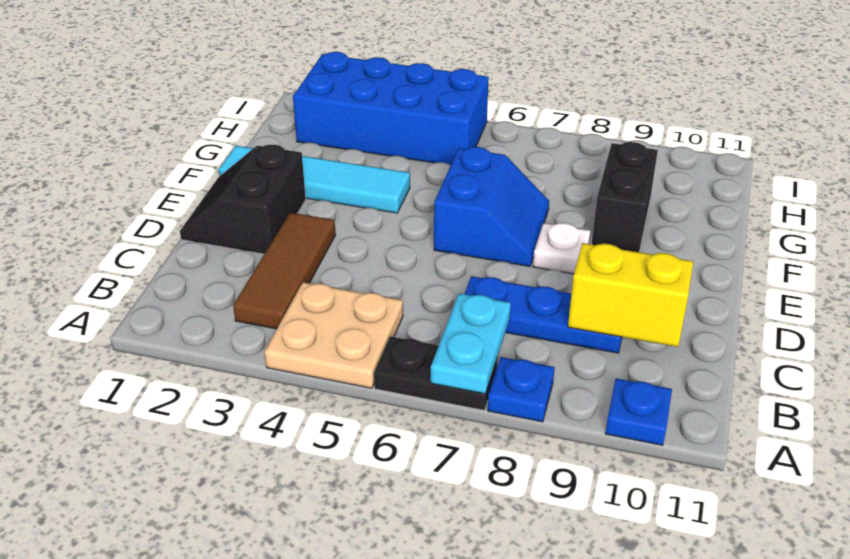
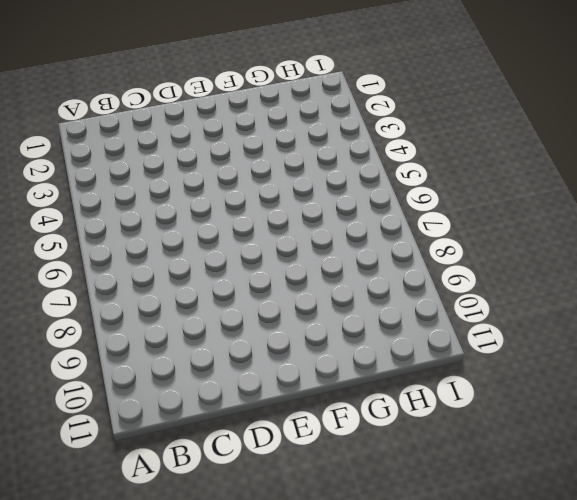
none -> tan plate A4:B5 level 1
none -> black plate A6:A7 level 1
none -> blue plate A8 level 1

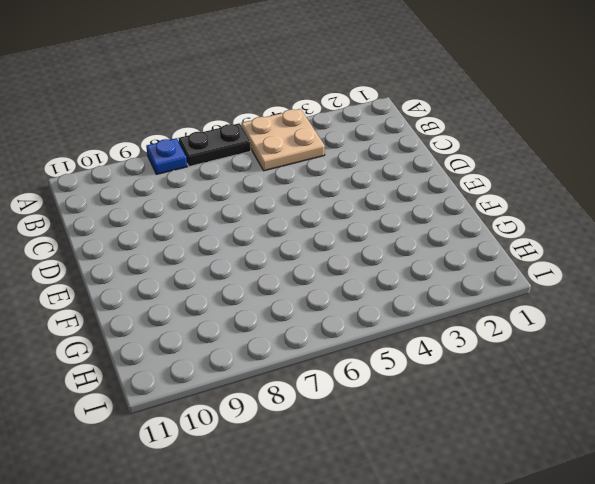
none -> blue plate A10 level 1
none -> brown tile B3:D3 level 1
none -> blue plate C7:C9 level 1

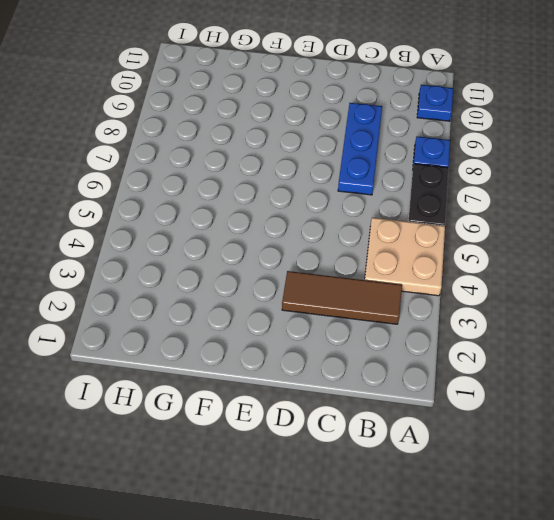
none -> black slope D1:E2 level 1 top 2
none -> blue slope E6:F7 level 1 top 6
none -> white plate E8 level 1

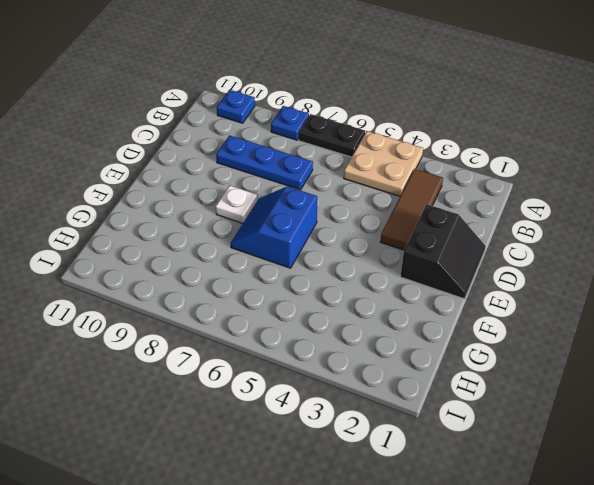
none -> cyan tile F1:F4 level 1
none -> black brick F9:G9 level 1
none -> blue brick H2:I5 level 1

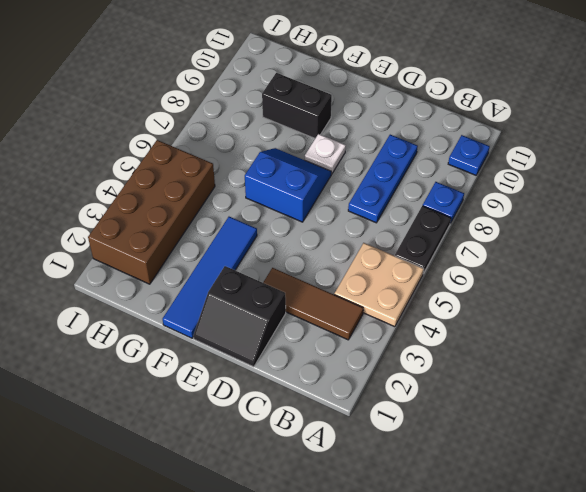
blue tile F1:F4 level 1 -> cyan tile F1:F4 level 1
brown brick H2:I5 level 1 -> blue brick H2:I5 level 1
none -> cyan plate A7:B7 level 2
none -> yellow brick C9:C10 level 2

